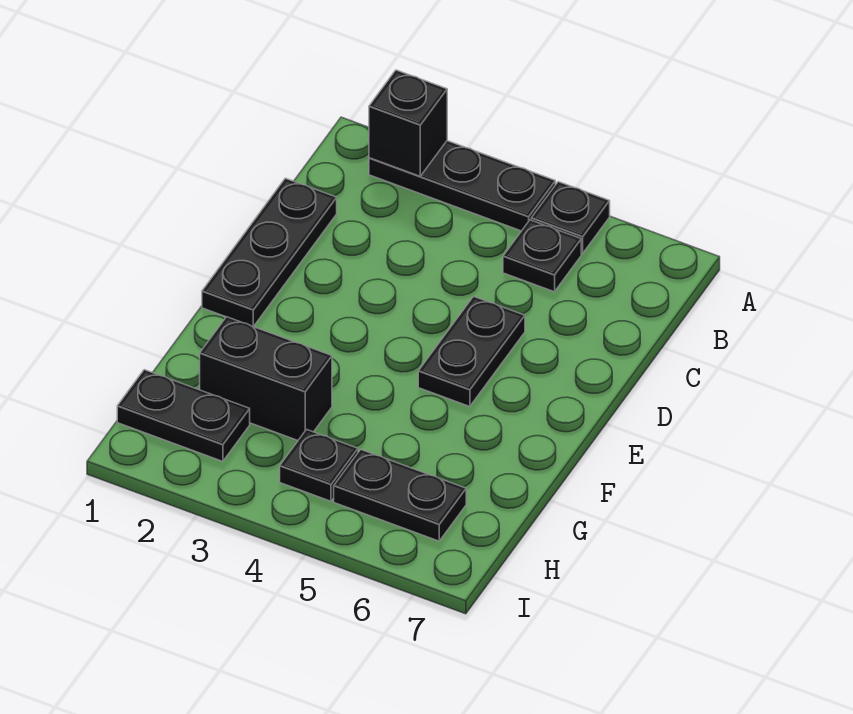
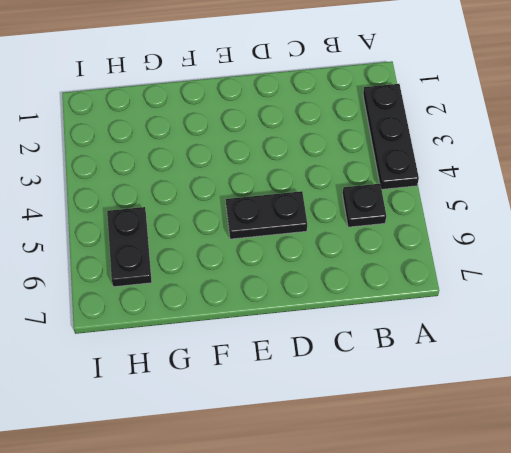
none -> black plate A5 level 1
none -> black plate C1:E1 level 1

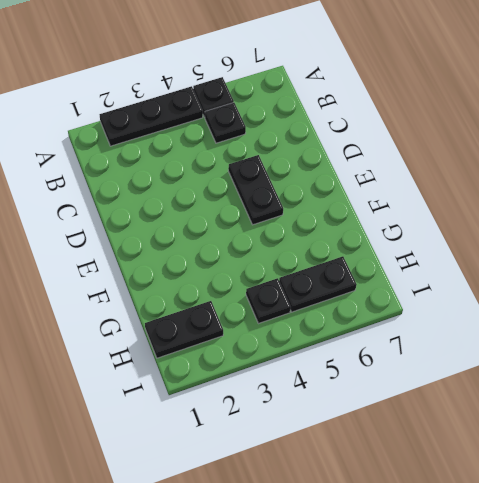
none -> black plate C1:E1 level 1
none -> black brick G2:G3 level 1

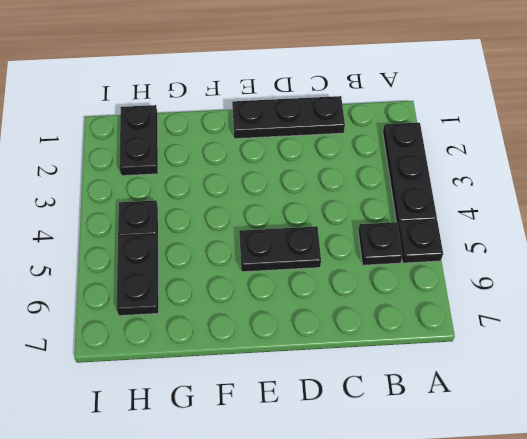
none -> black brick G2:G3 level 1
none -> black brick A2 level 2

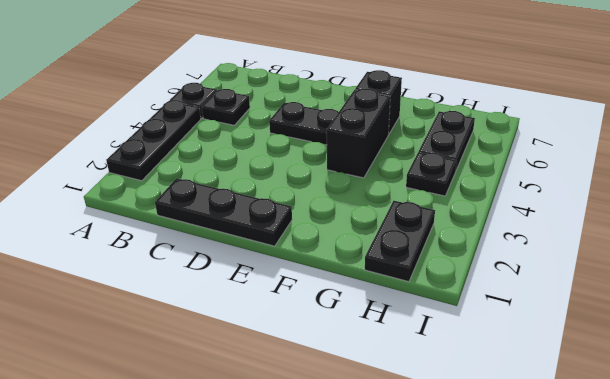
black brick F4:F5 level 1 -> black brick G2:G3 level 1
black brick F6 level 1 -> black brick A2 level 2

